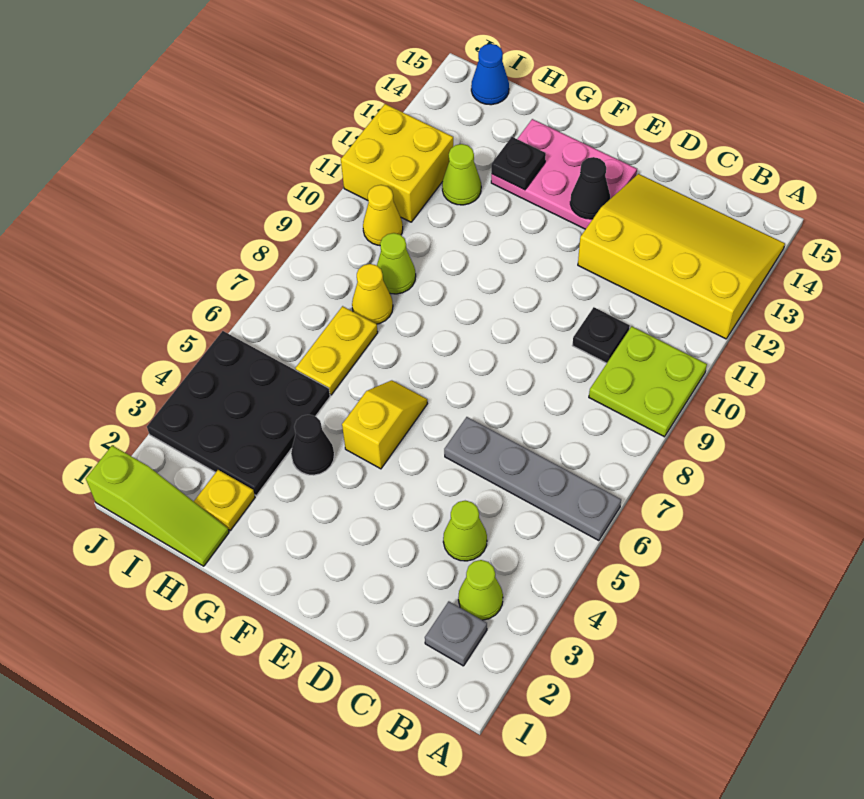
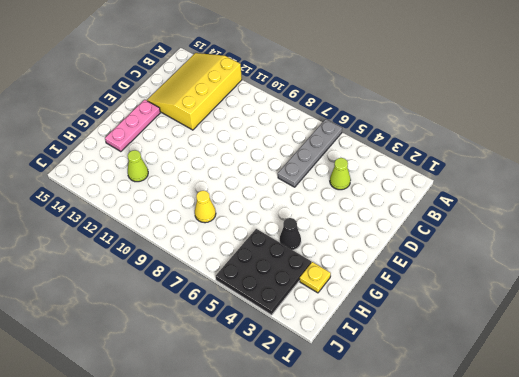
pink plate E14:G14 level 1 -> pink plate E13:G14 level 1
none -> lime plate A9:B10 level 1
none -> grey plate B2 level 1
none -> lime cone B3 level 1

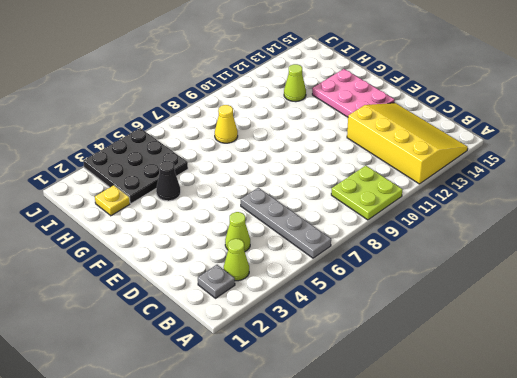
none -> black plate C10 level 1
none -> yellow slope F5:F6 level 1 top 5
none -> lime slope H1:J1 level 1 top J

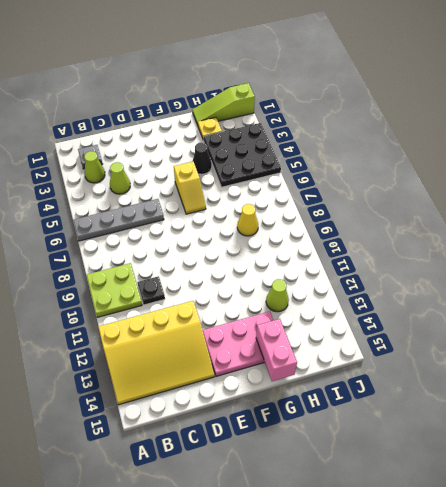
pink brick G14:G15 level 2 -> none
none -> yellow plate H6:H7 level 1
none -> lime cone H9 level 1
none -> yellow cone I10 level 1

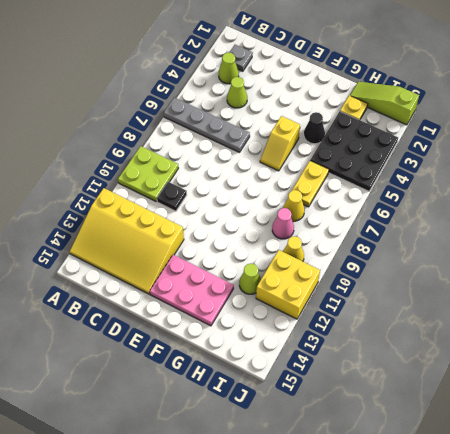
pink cone H9 level 1 -> lime cone H9 level 1
none -> blue cone I15 level 1
none -> black cone E13 level 2
none -> black plate G13 level 2

